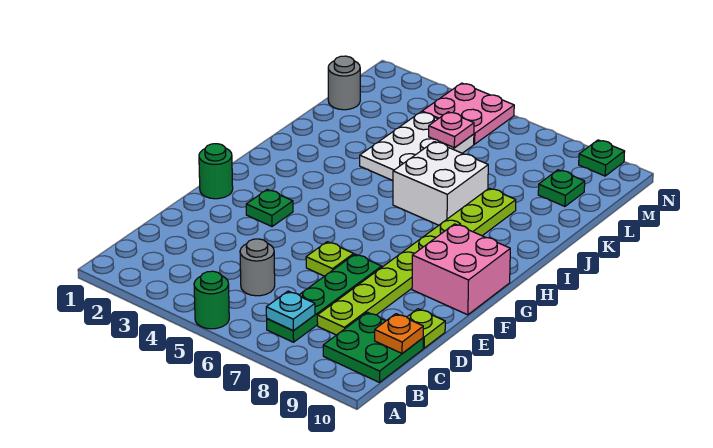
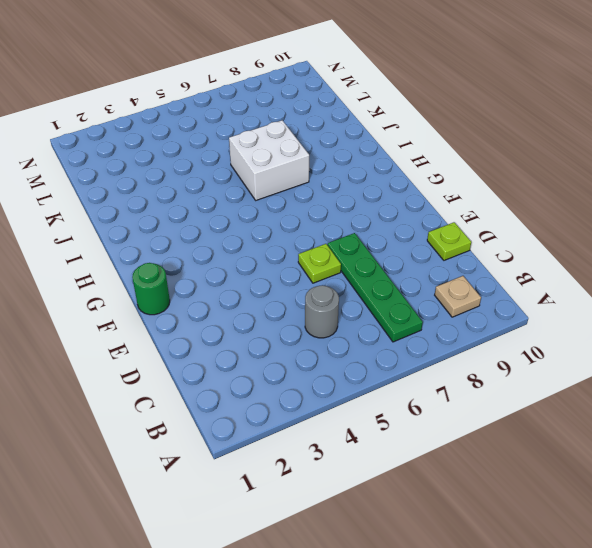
tan plate B9 level 1 -> green plate B9:C10 level 1
none -> green round brick A5 level 1
none -> lime plate C8:J8 level 1
none -> green plate F3 level 1

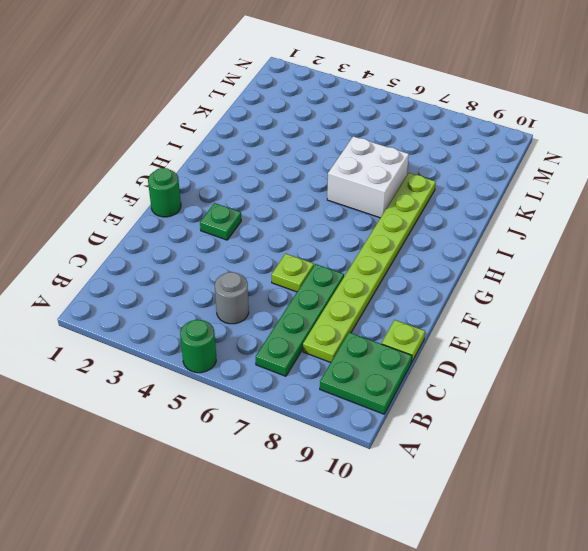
none -> pink brick F9:G10 level 1
none -> white plate J4:L5 level 1
none -> grey round brick L1 level 1

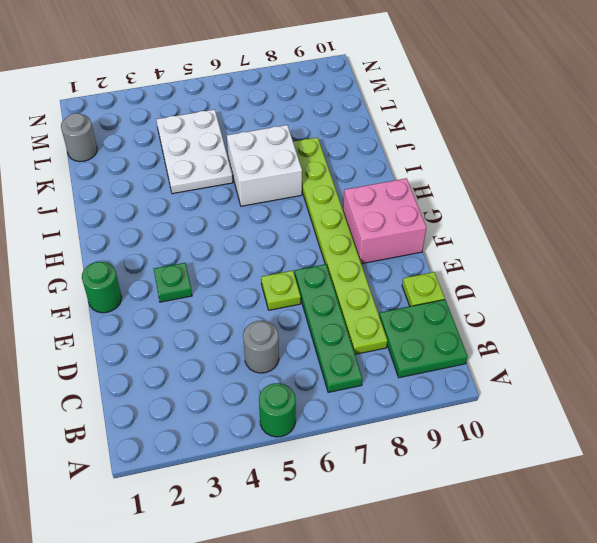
none -> green plate L9 level 1
none -> pink plate M4:N5 level 1
none -> green plate N9 level 1

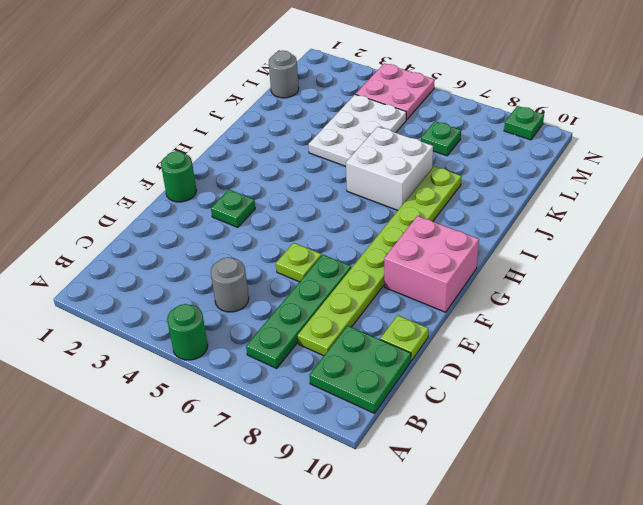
green plate L7 level 1 -> green plate L9 level 1
none -> cyan plate B7 level 2
none -> orange plate C10 level 2
none -> pink plate L5 level 2

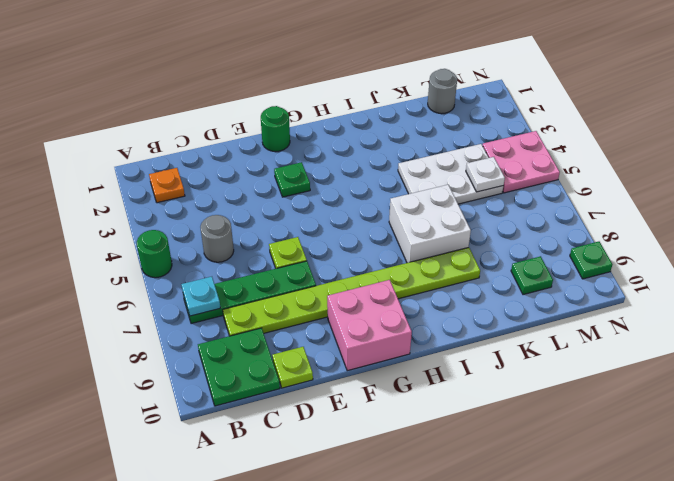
orange plate B2 level 1 -> orange plate C10 level 2
white plate L5 level 2 -> pink plate L5 level 2

